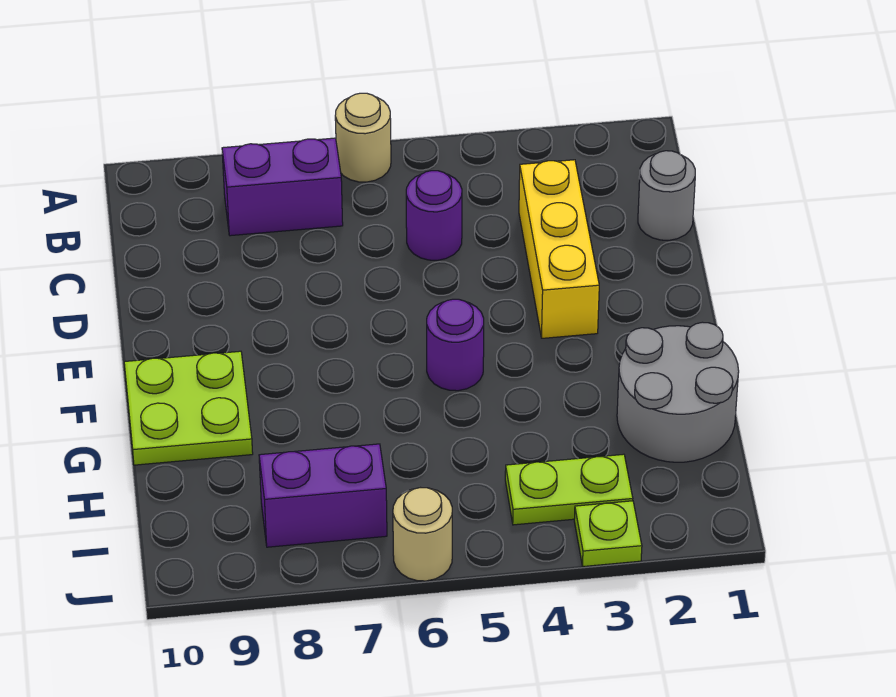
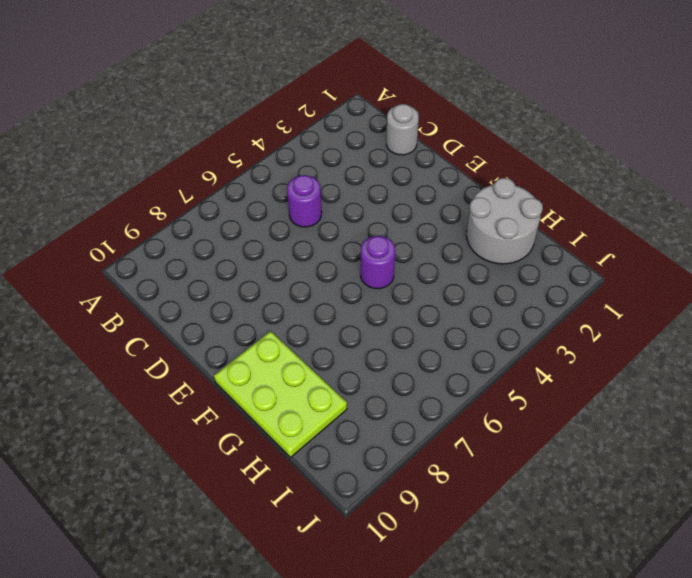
lime plate F9:H10 level 1 -> lime plate F9:G10 level 1
none -> tan round brick A6 level 1
none -> purple brick B7:B8 level 1
none -> yellow brick C3:E3 level 1

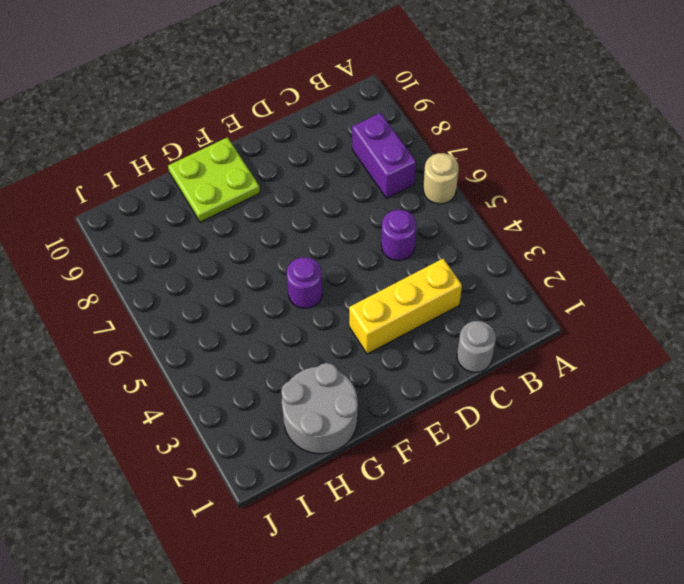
none -> lime plate I3:I4 level 1
none -> purple brick I7:I8 level 1
none -> lime plate J3 level 1

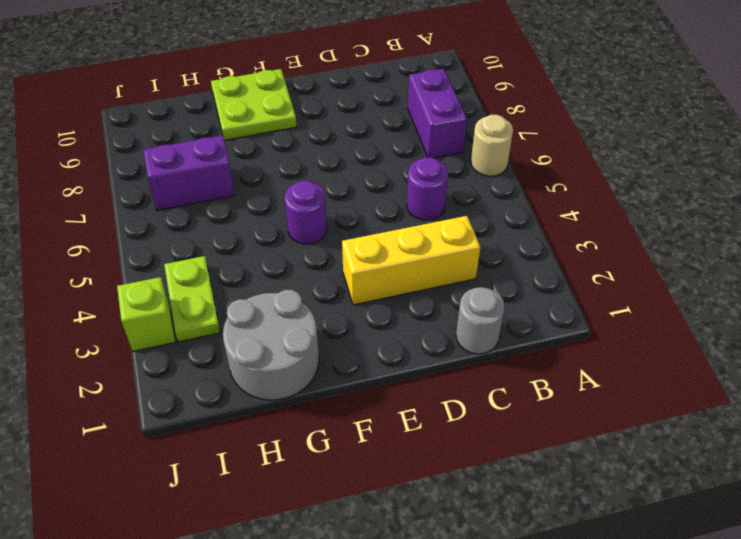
purple brick H7:I7 level 1 -> purple brick I7:I8 level 1
lime brick J3 level 1 -> lime plate J3 level 1
none -> tan round brick J6 level 1

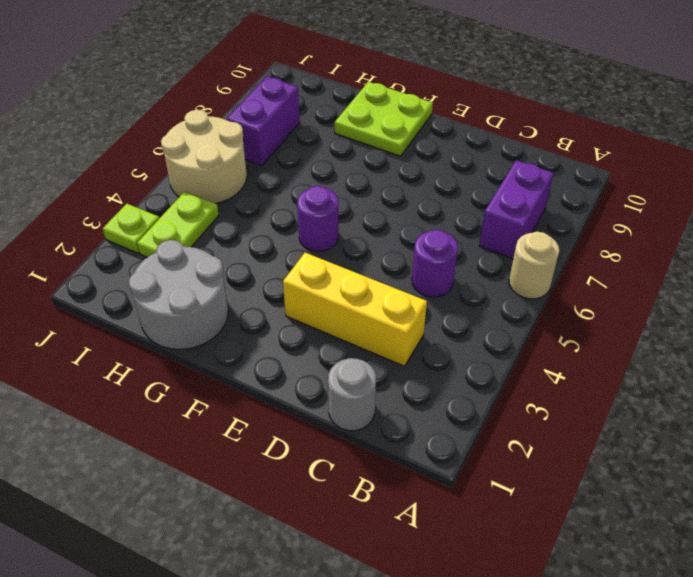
tan round brick I5:J6 level 1 -> tan round brick J6 level 1

